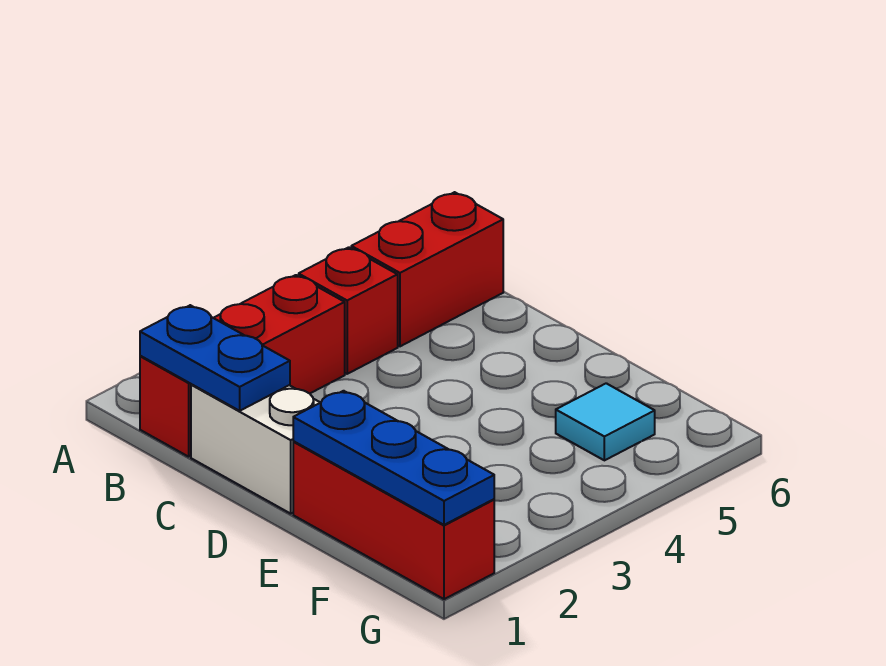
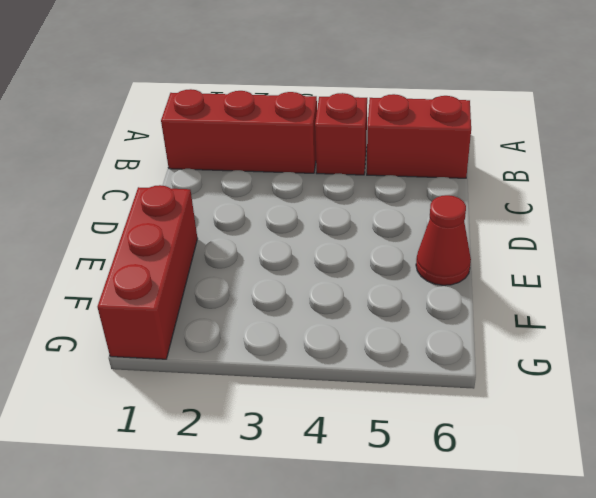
red cone E6 level 1 -> none
none -> white brick C1:D1 level 1
none -> cyan tile F5 level 1

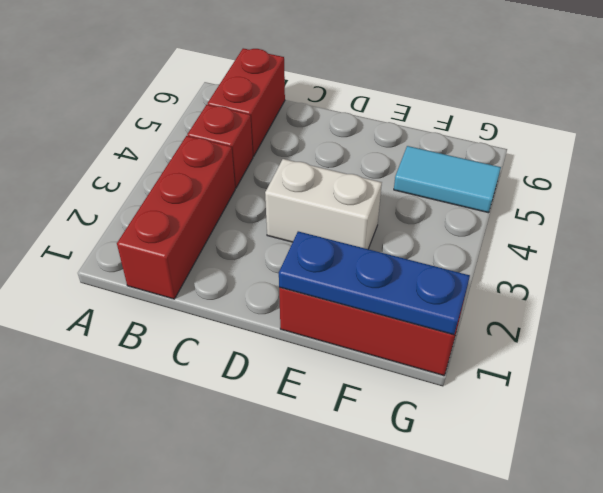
white brick D3:E3 level 1 -> white brick C1:D1 level 1
cyan tile F5:G5 level 1 -> cyan tile F5 level 1
none -> blue plate B1:C1 level 2

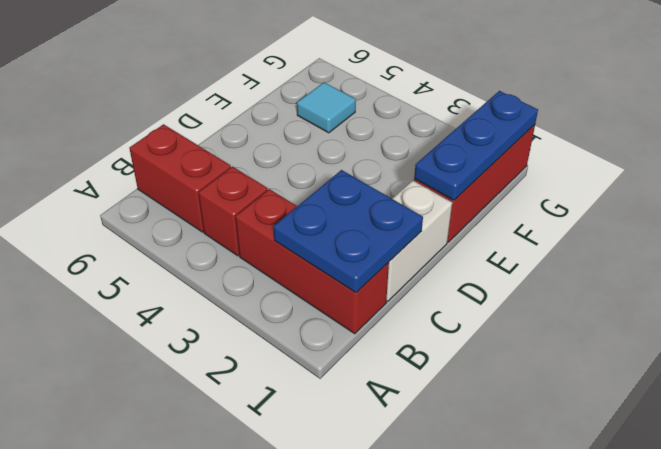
blue plate B1:C2 level 2 -> blue plate B1:C1 level 2

